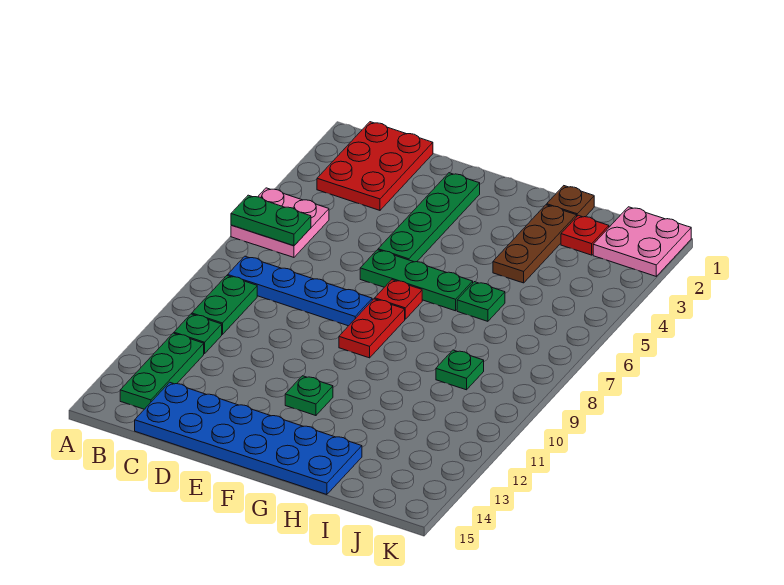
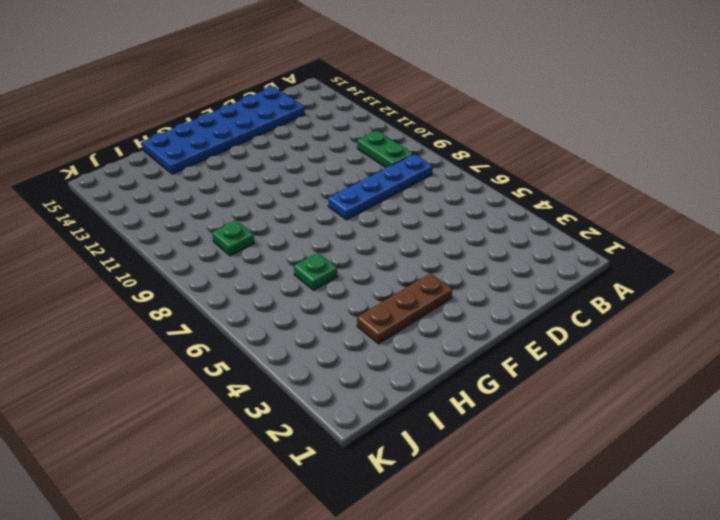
brown plate F3:H3 level 1 -> brown plate H2:H4 level 1
none -> pink plate A5:B6 level 1
none -> red plate B1:C3 level 1
none -> green plate B11 level 1

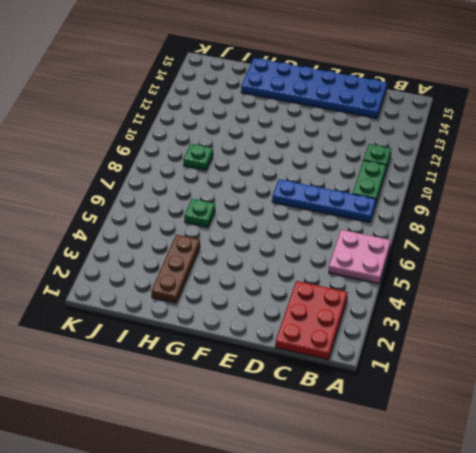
none -> green plate B12:B14 level 1
none -> green plate E2:E5 level 1
none -> green plate E6:G6 level 1

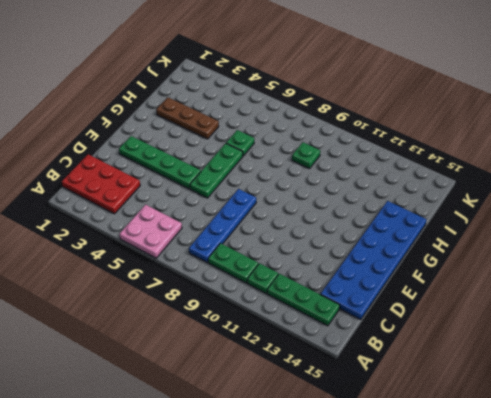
none -> red plate F7 level 1
none -> red plate F8:F9 level 1
none -> green plate F12 level 1

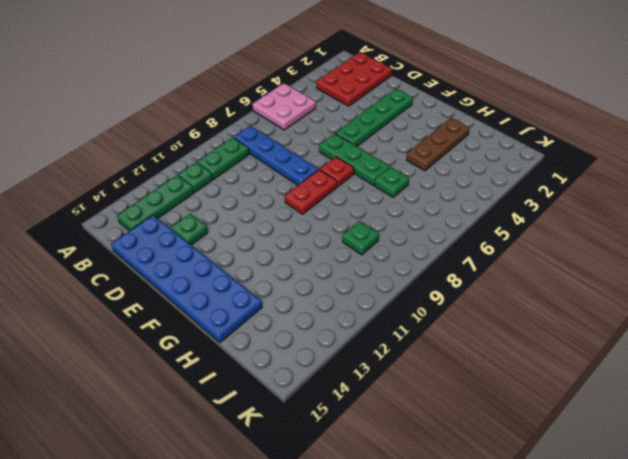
green plate D13 level 1 -> green plate F12 level 1
none -> brown plate H1 level 1
none -> red plate I2 level 1
none -> pink plate J1:K2 level 1

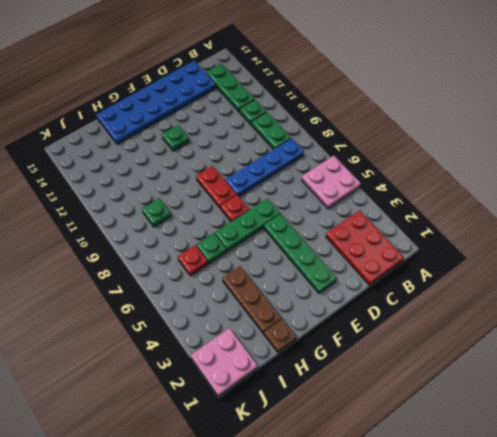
red plate I6 level 1 -> red plate I2 level 1
none -> green plate A6:B6 level 2

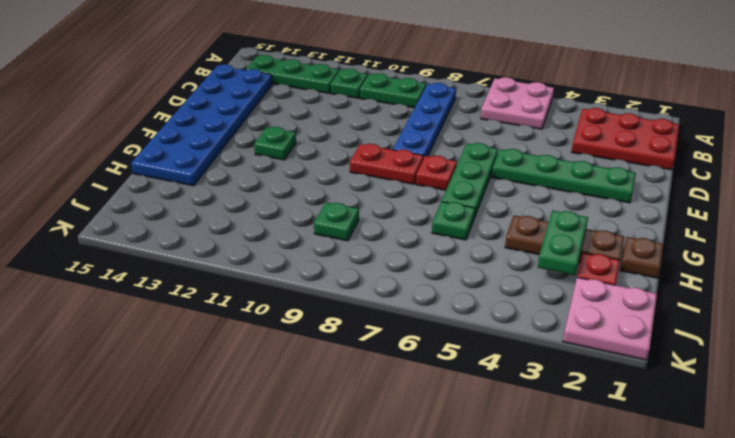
green plate H3:I3 level 2 -> green plate A6:B6 level 2

